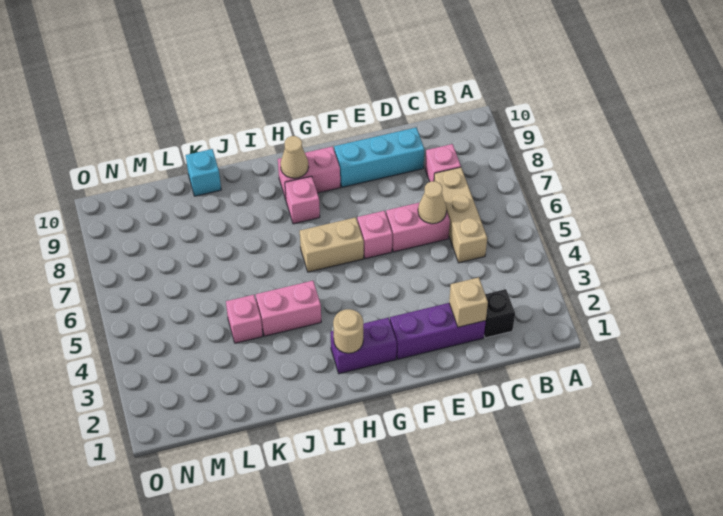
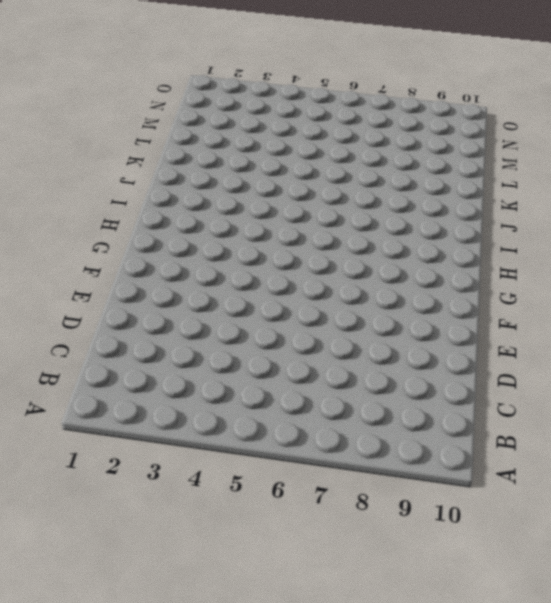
none -> black brick C2 level 1
none -> tan brick C5:C7 level 1
none -> pink brick C8 level 1

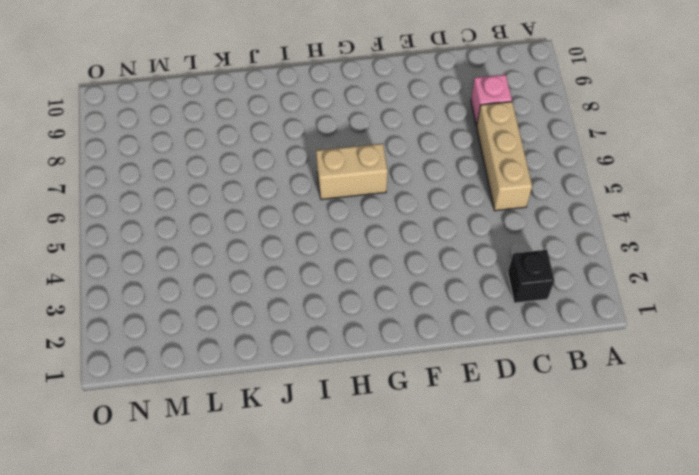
none -> purple brick D2:F2 level 1
none -> pink brick D6:E6 level 1
none -> cyan brick D9:F9 level 1

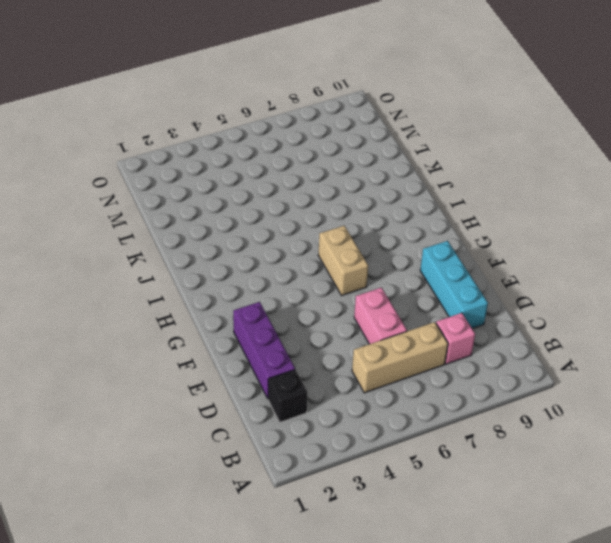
none -> pink brick F6 level 1
none -> purple brick G2:H2 level 1
none -> pink brick G9:H9 level 1

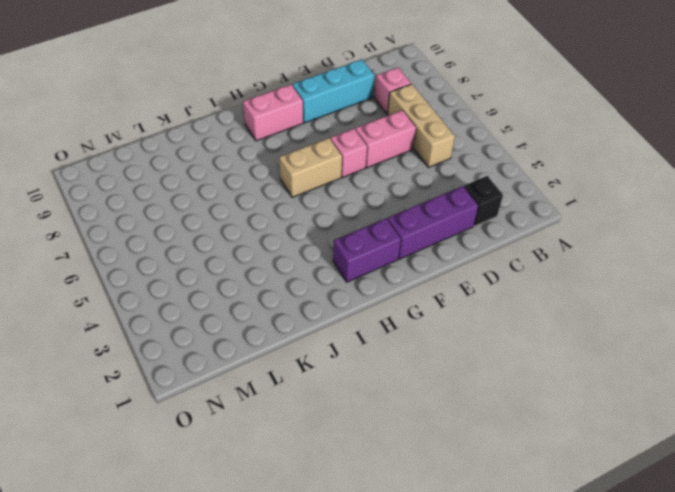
none -> pink brick H8 level 1
none -> pink brick I4:J4 level 1
none -> pink brick K4 level 1

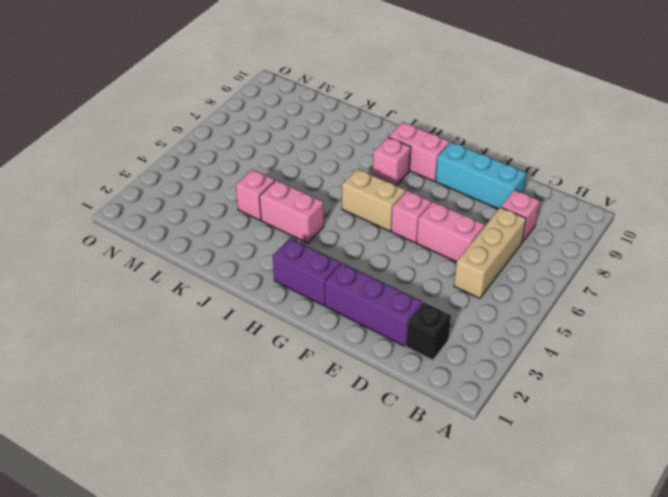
none -> cyan brick K10 level 1
none -> tan brick D2 level 2
none -> tan cone D6 level 2

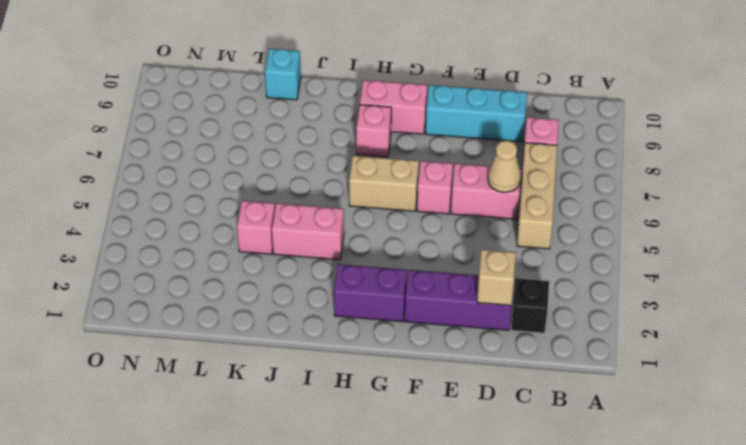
none -> tan round brick H2 level 2
none -> tan cone H9 level 2

